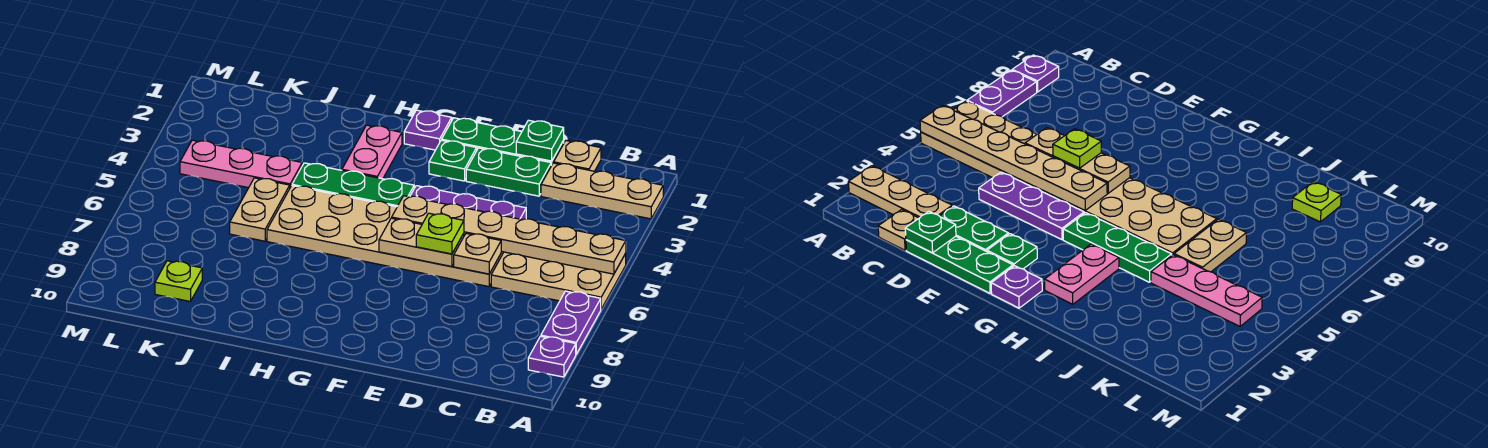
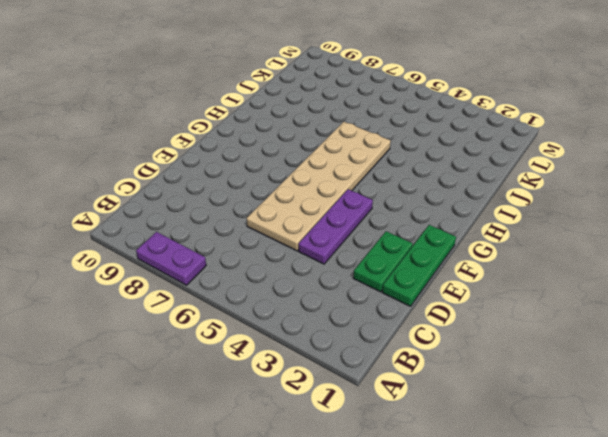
none -> tan plate A2:C2 level 1
none -> tan plate A5:C6 level 1
none -> purple plate A9 level 1

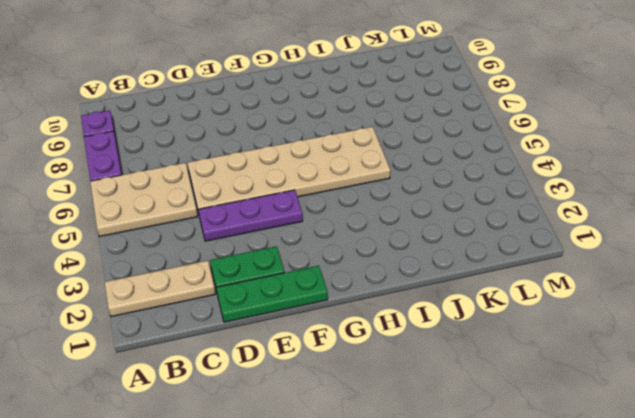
none -> tan plate C1 level 1
none -> green plate F2 level 1
none -> purple plate G1 level 1

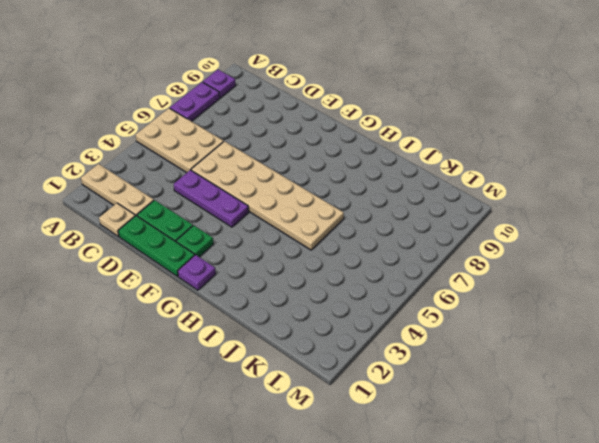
none -> green plate G4:I4 level 1
none -> pink plate H2:H3 level 1
none -> pink plate J4:L4 level 1

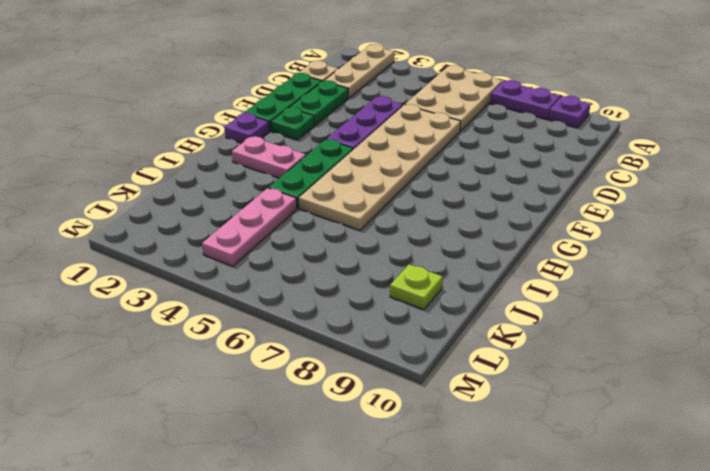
none -> tan plate J5:J6 level 1
none -> tan plate A5:F5 level 2
none -> green plate D1 level 2

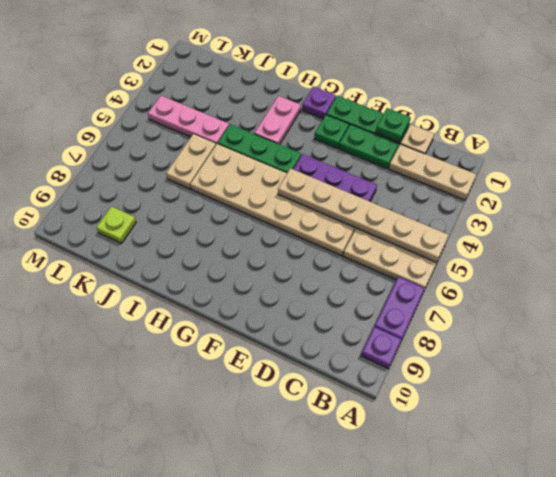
none -> tan plate D6 level 2
none -> tan plate E6:F6 level 2
none -> lime plate E6 level 3

